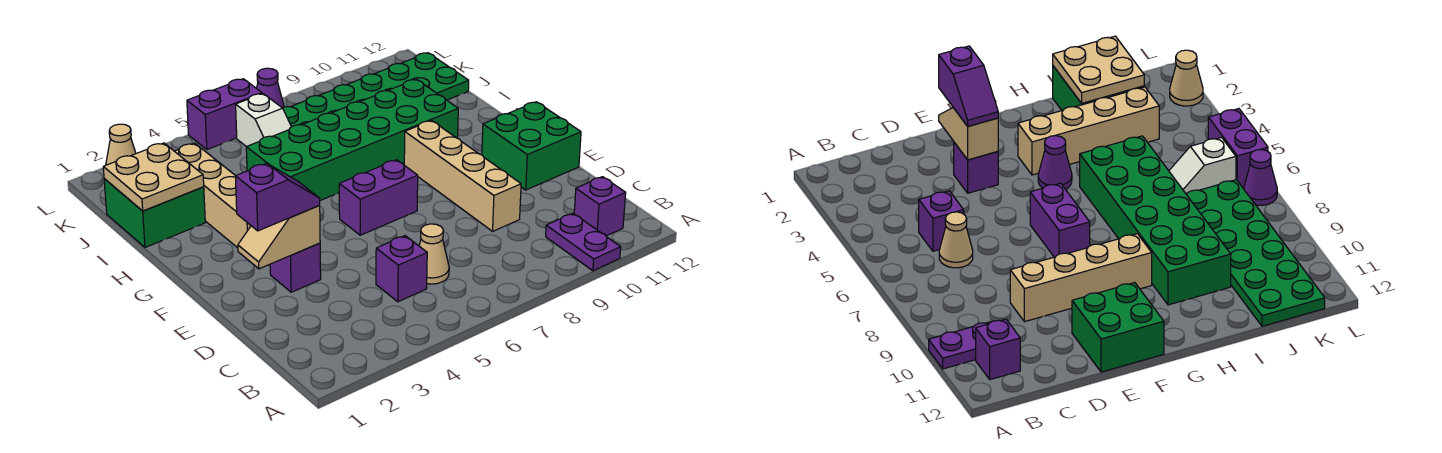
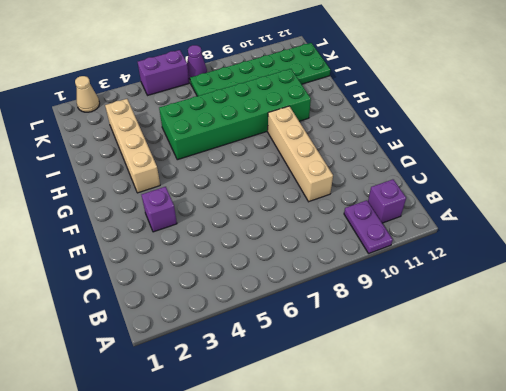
none -> purple brick C5 level 1
none -> tan cone C6 level 1
none -> green brick E11:F12 level 1

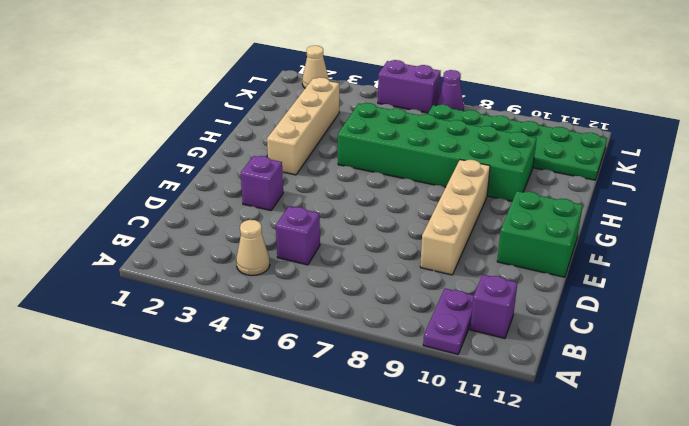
tan cone B4 level 1 -> tan cone C6 level 1
none -> purple brick F6:F7 level 1
none -> purple cone G4 level 1
none -> green brick I1:J2 level 1

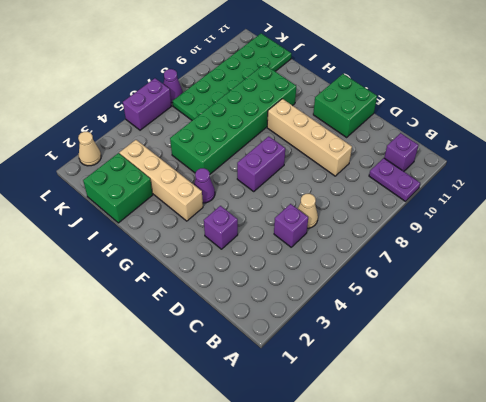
none -> white slope J6:K6 level 1 top K
none -> tan slope E2:E3 level 2 top 3
none -> tan plate I1:J2 level 2

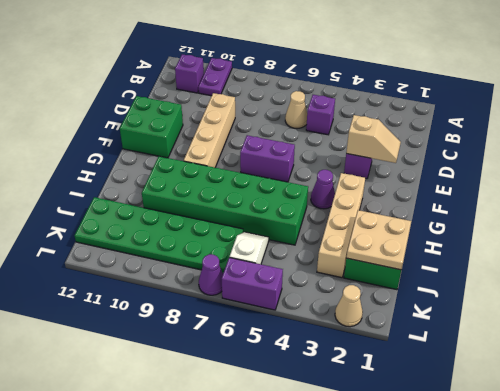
none -> purple slope E2:E3 level 3 top 2

